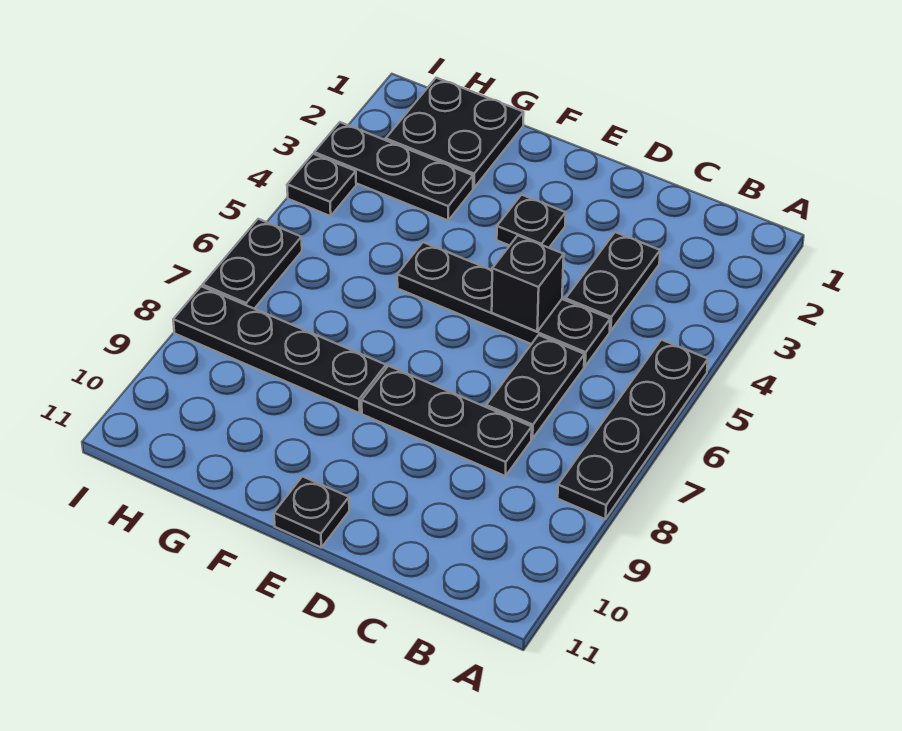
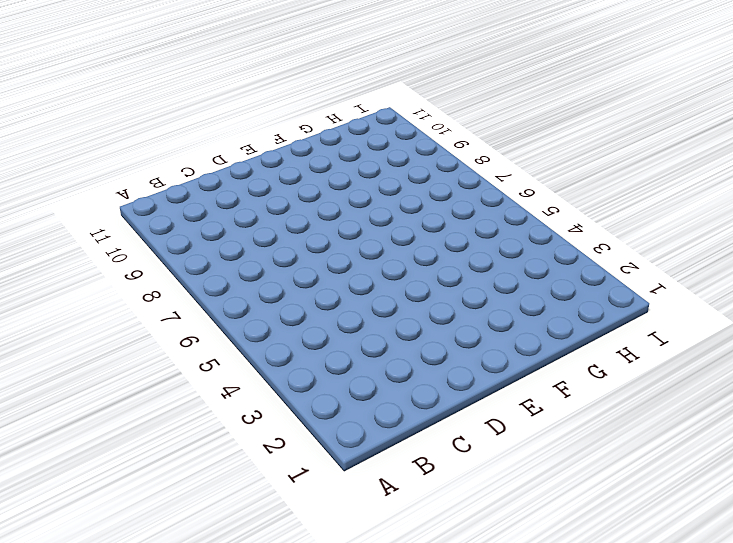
none -> black plate A5:A8 level 1
none -> black plate C3:C4 level 1
none -> black plate C5:F5 level 1

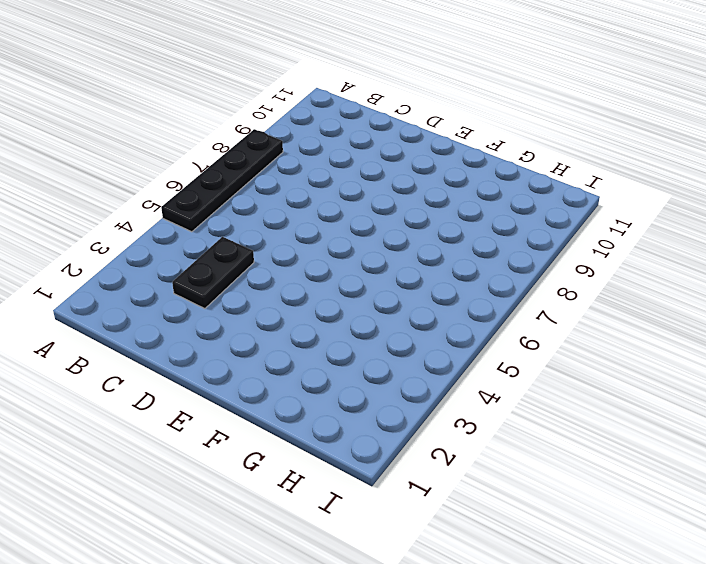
none -> black plate C5:F5 level 1
none -> black plate C6:C7 level 1
none -> black plate C8:E8 level 1

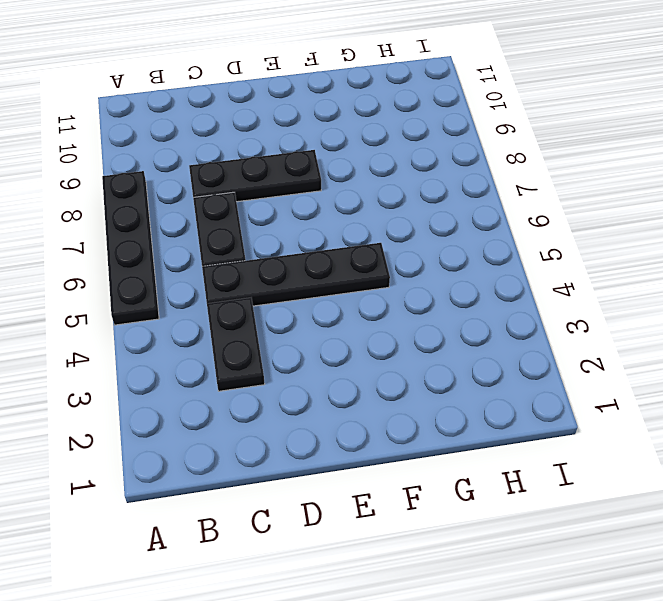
none -> black plate E3 level 1
none -> black plate E11 level 1
none -> black plate F8:I8 level 1

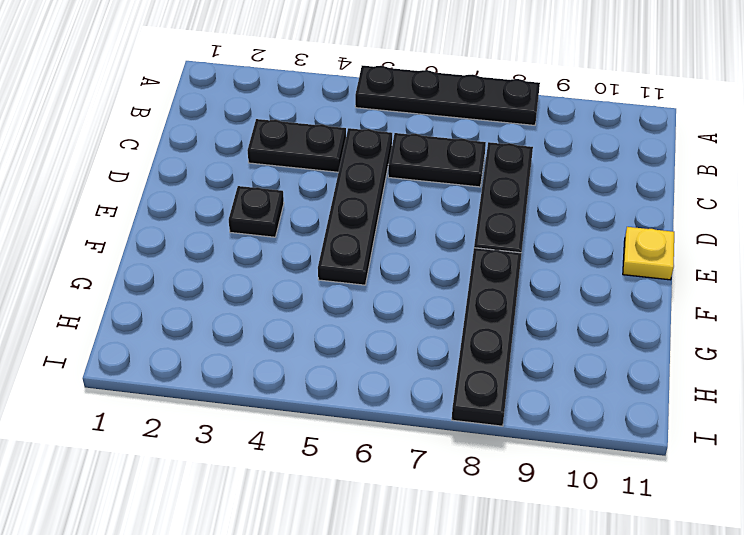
yellow plate E11 level 1 -> black plate E11 level 1
none -> black plate G1:H2 level 1
none -> black plate G3:I3 level 1
none -> black plate I4 level 1

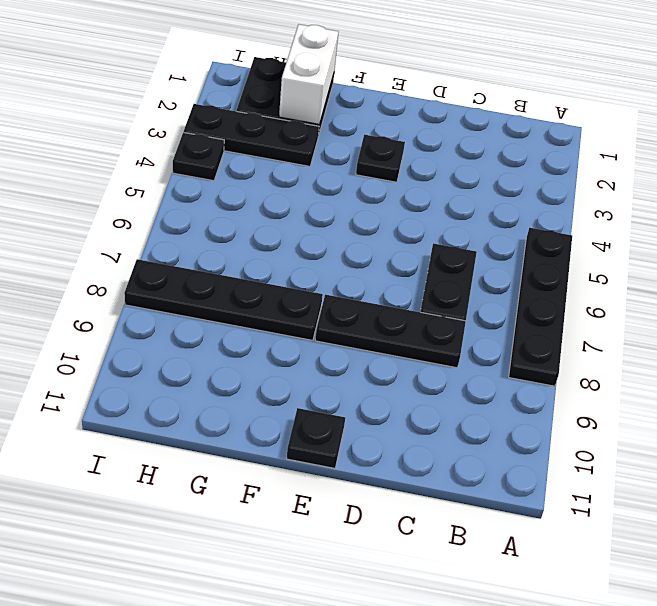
white brick G1:G2 level 2 -> none
none -> black plate C3:C4 level 1
none -> black plate C5:F5 level 1
none -> black plate I6:I7 level 1

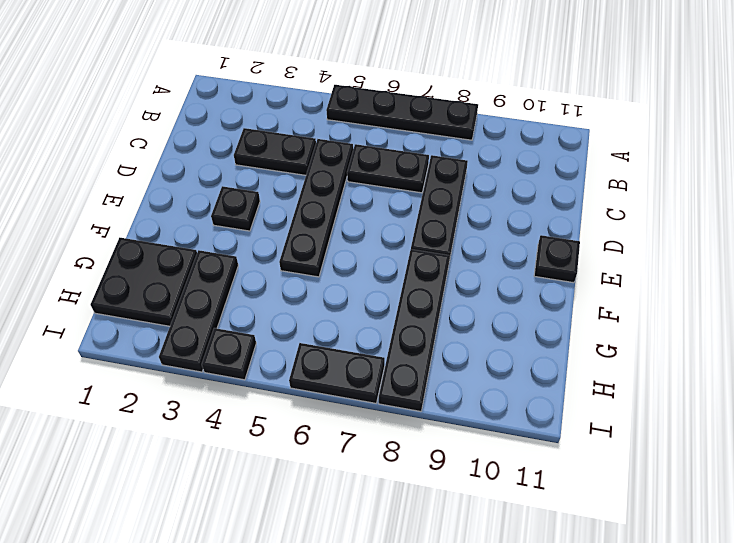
none -> black brick D5 level 2

